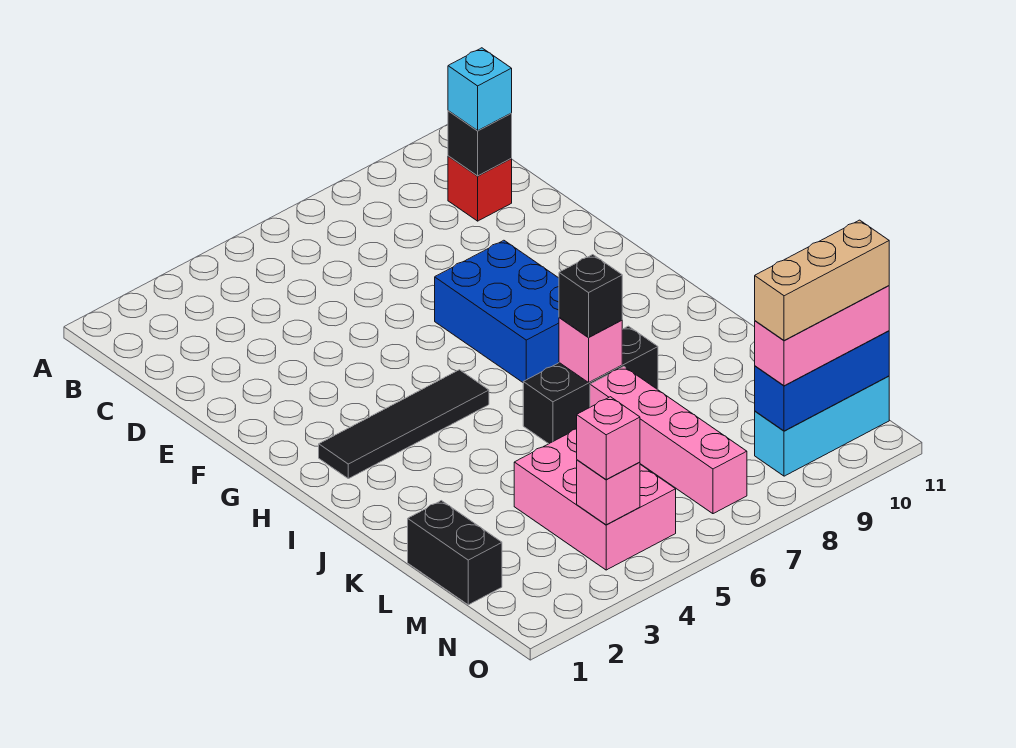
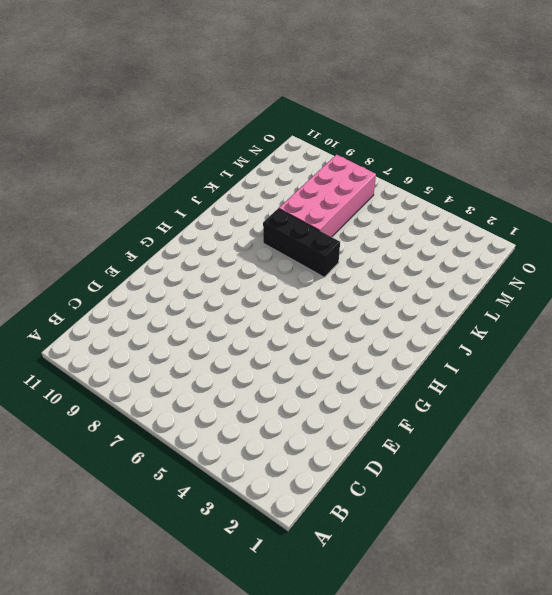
pink brick K7:N8 level 1 -> pink brick K7:N7 level 1
none -> red brick C10 level 1
none -> blue brick F7:H8 level 1
none -> black tile H2:H5 level 1

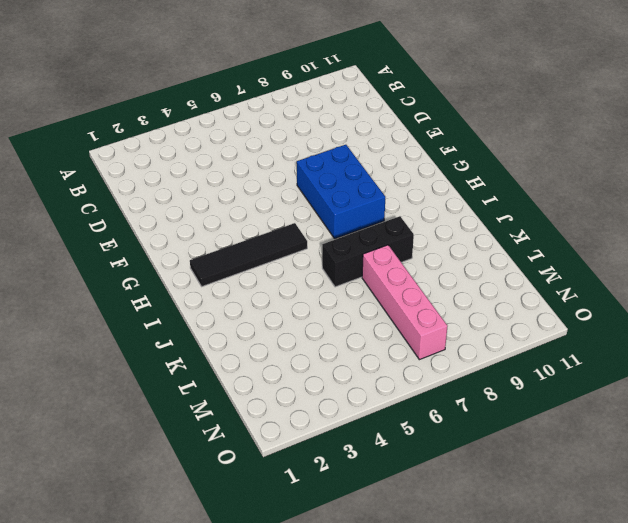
none -> red brick C10 level 1
none -> black brick L1:M1 level 1
none -> pink brick L4:N5 level 1

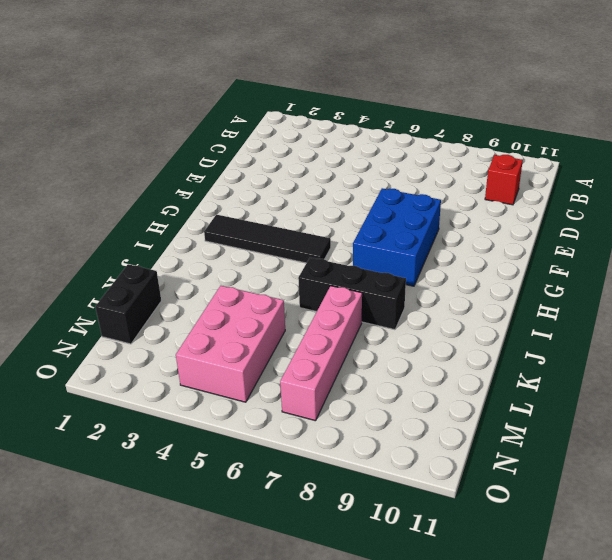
none -> cyan brick N9:N11 level 1
none -> black brick C10 level 2
none -> pink brick J7 level 2

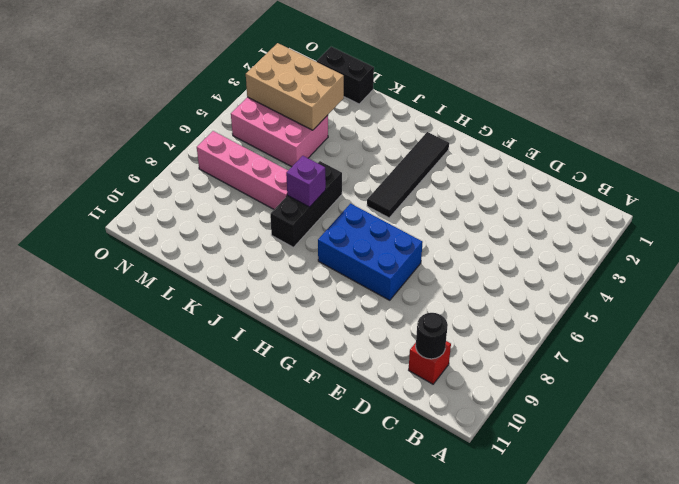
black round brick C10 level 2 -> black brick C10 level 2
purple brick J7 level 2 -> pink brick J7 level 2
tan brick L3:N4 level 2 -> pink brick N4 level 2
none -> cyan brick N9:N11 level 1
none -> blue brick N9:N11 level 2
none -> cyan brick C10 level 3

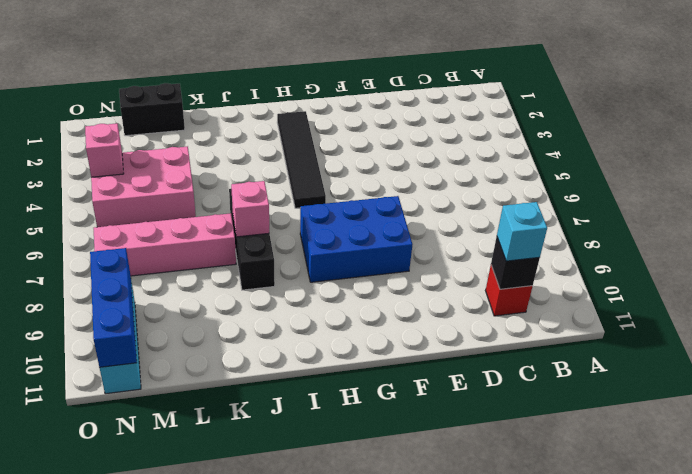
none -> black brick J7 level 3
none -> pink brick N4 level 3
none -> pink brick N9:N11 level 3

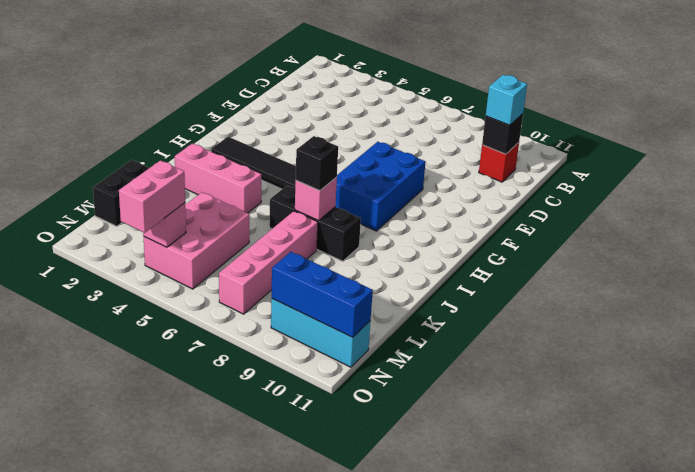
pink brick J2:J4 level 1 -> pink brick N9:N11 level 3
pink brick N4:O4 level 3 -> pink brick N4 level 3
none -> tan brick N9:N11 level 4

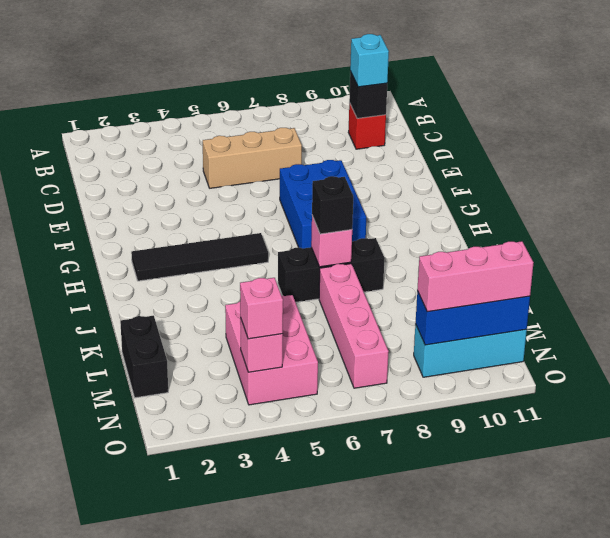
tan brick D5:D7 level 1 -> tan brick N9:N11 level 4

